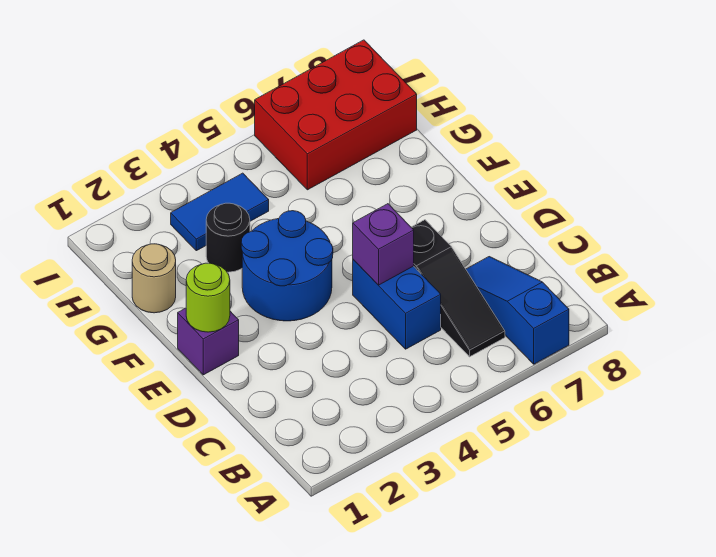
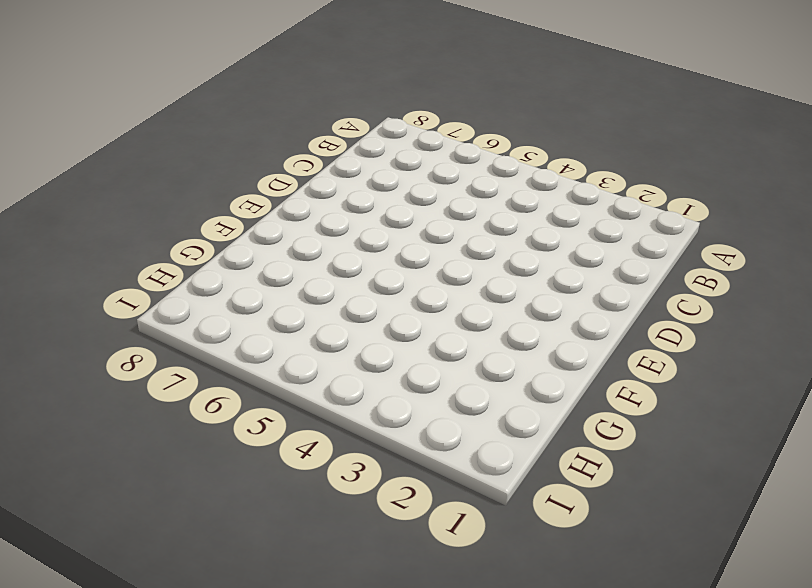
none -> blue slope A7:C7 level 1 top A
none -> black slope B6:D6 level 1 top D

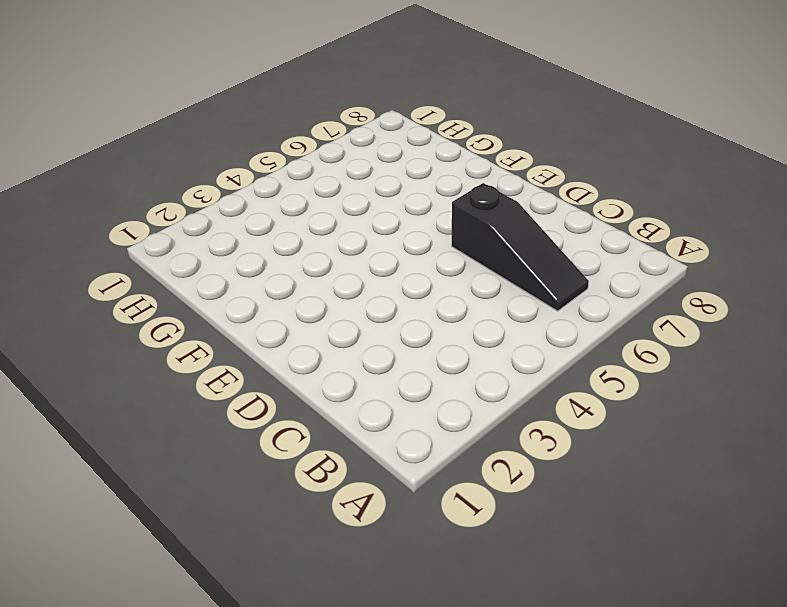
none -> blue slope A7:C7 level 1 top A
none -> blue brick C5:D5 level 1

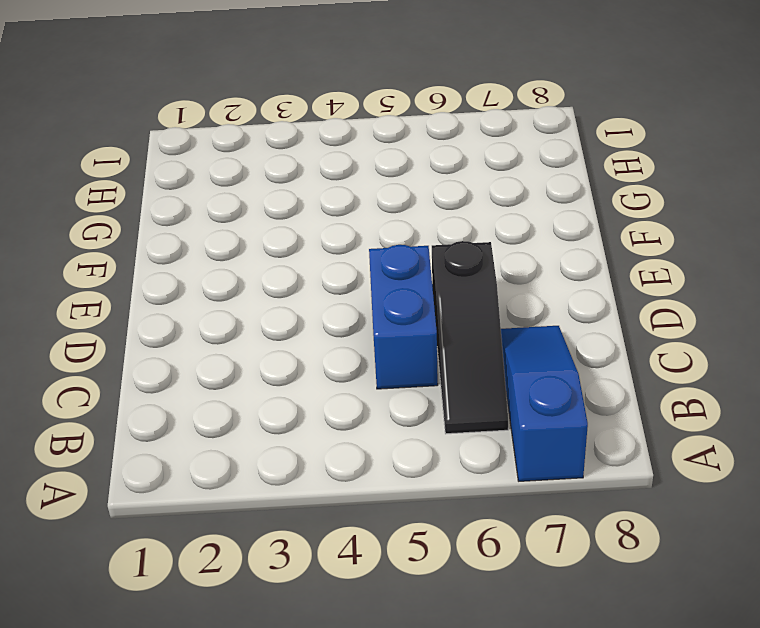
none -> purple brick E1 level 1
none -> blue round brick E3:F4 level 1

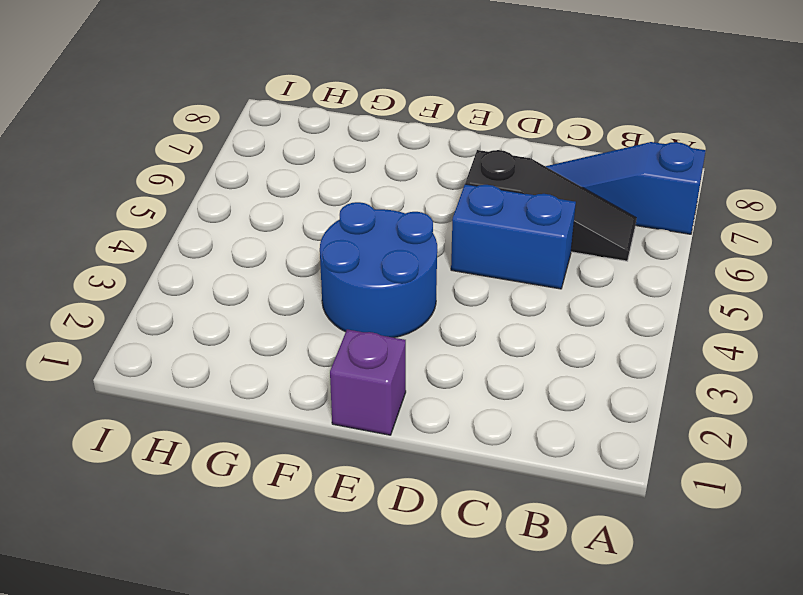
none -> tan round brick G1 level 1
none -> black round brick G3 level 1

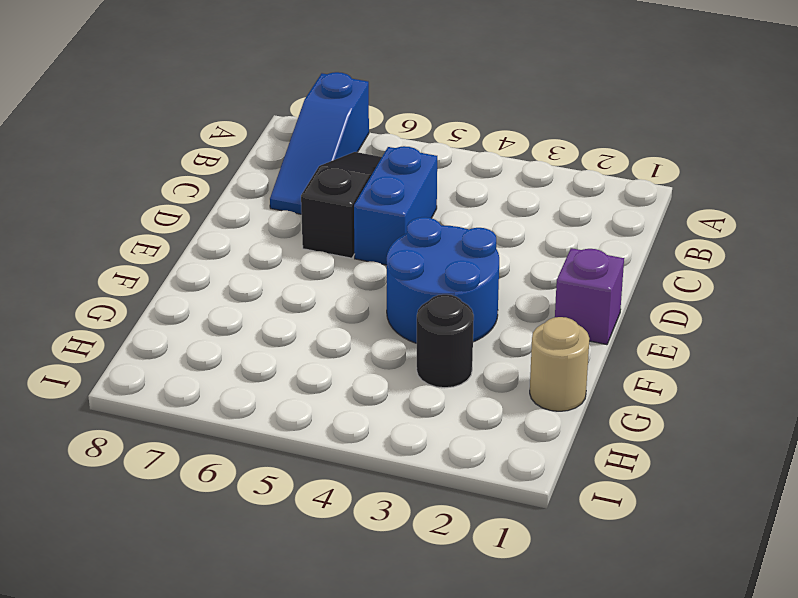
none -> blue tile H3:H4 level 1
none -> red brick H6:I8 level 1

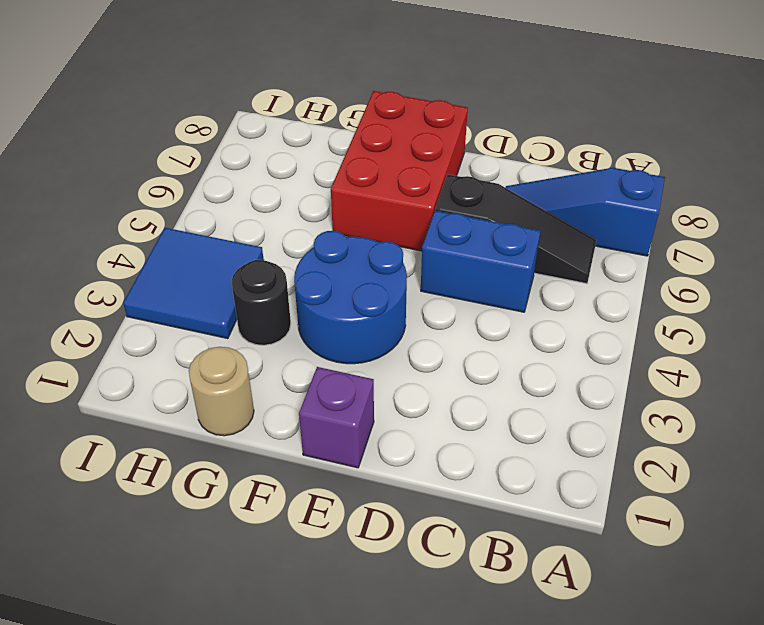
red brick E6:F8 level 1 -> red brick H6:I8 level 1
blue tile H3:I4 level 1 -> blue tile H3:H4 level 1
none -> purple brick D5 level 2
none -> lime round brick E1 level 2

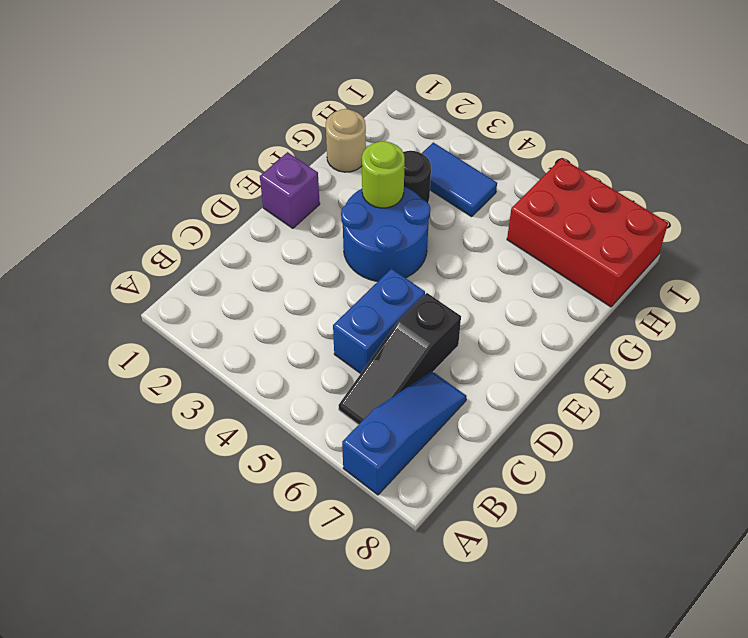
lime round brick F3 level 2 -> lime round brick E1 level 2
none -> purple brick D5 level 2

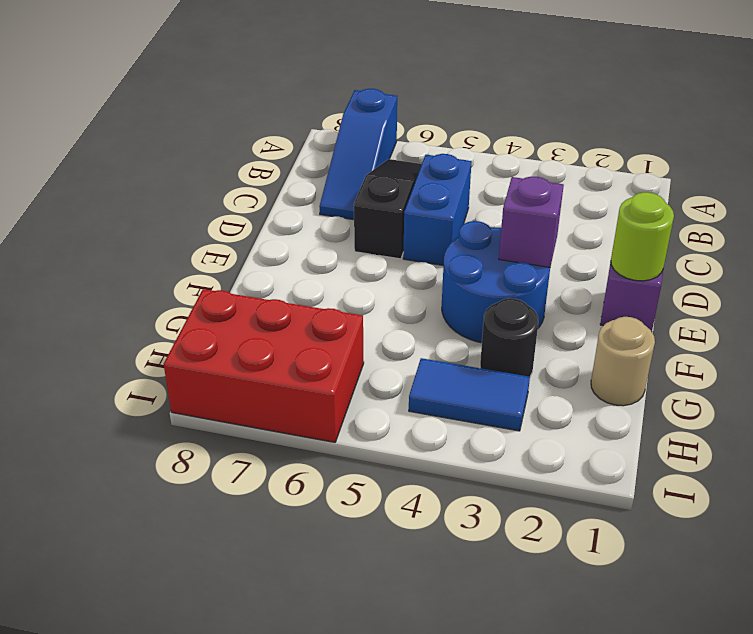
purple brick E3 level 2 -> purple brick D5 level 2

